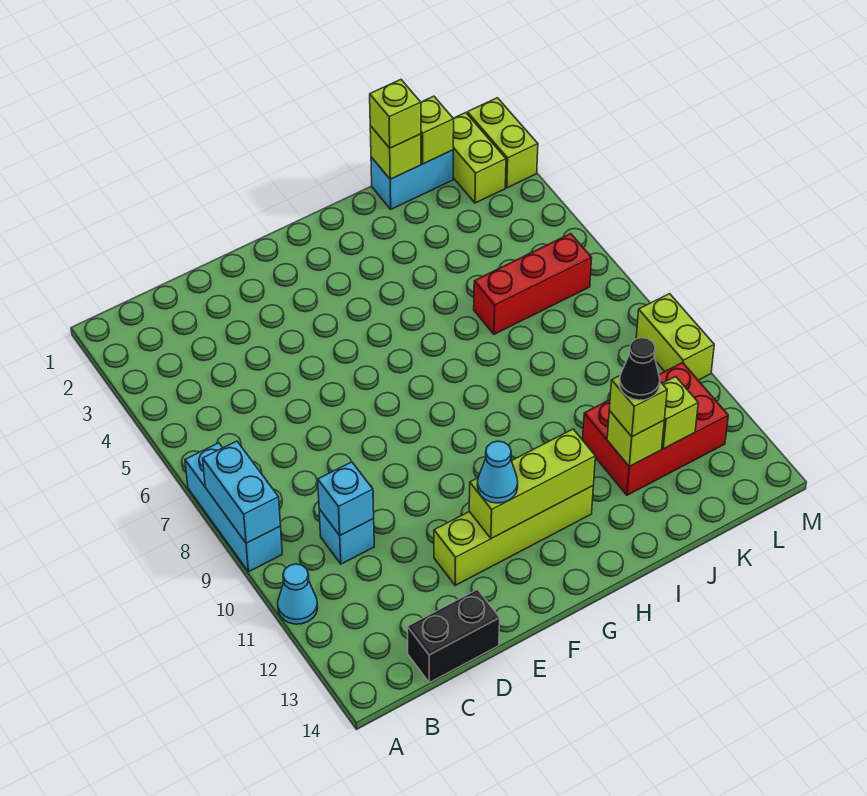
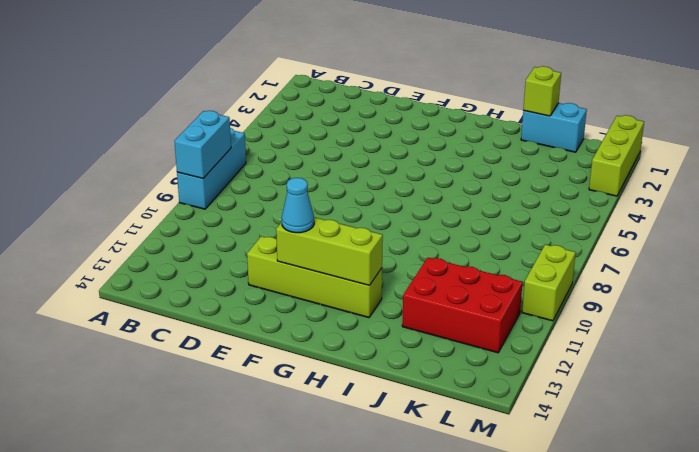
lime brick M1:M3 level 1 -> lime brick M1:M2 level 1
none -> cyan cone A11 level 1
none -> cyan brick C10 level 1
none -> black brick C14:D14 level 1

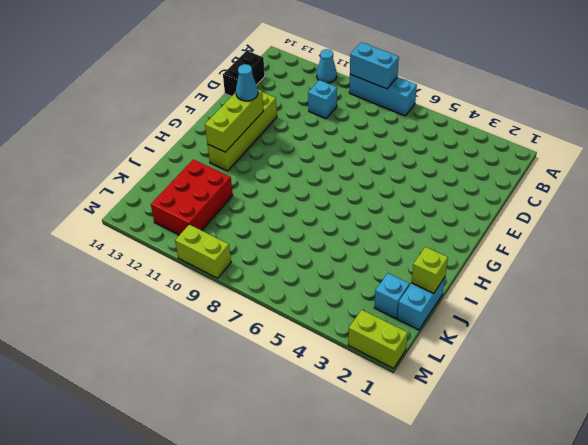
cyan brick K2 level 1 -> cyan brick C10 level 2
none -> red brick J6:L6 level 1
none -> lime brick L1:L2 level 1
none -> lime brick J12 level 2

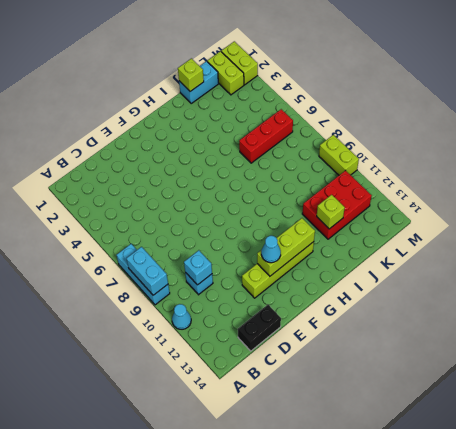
none -> lime brick K1 level 2
none -> lime brick K12 level 2
none -> lime brick J1 level 3

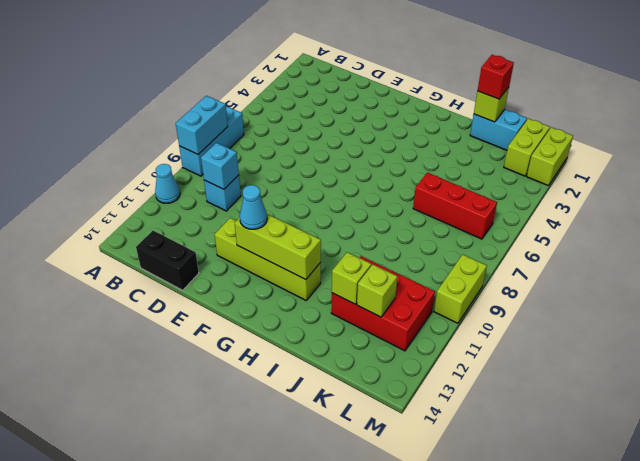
red brick J1 level 3 -> lime brick J1 level 3
none -> lime brick K1 level 2
none -> lime brick J12 level 3
none -> black cone J12 level 4

